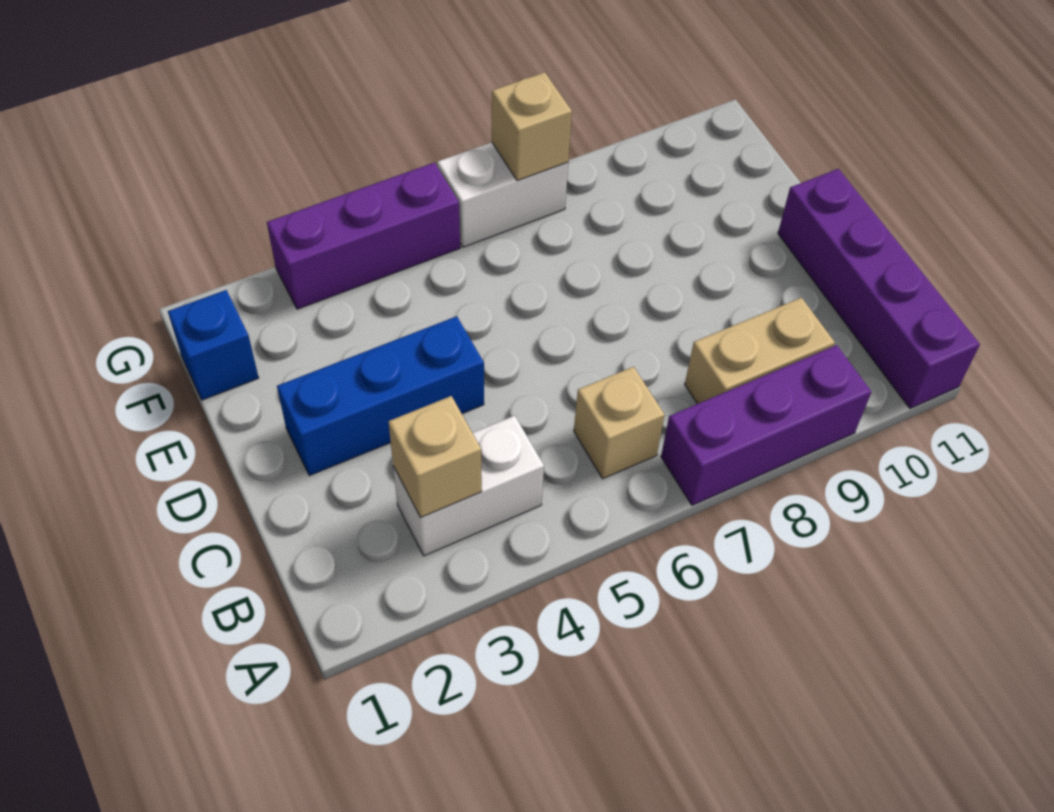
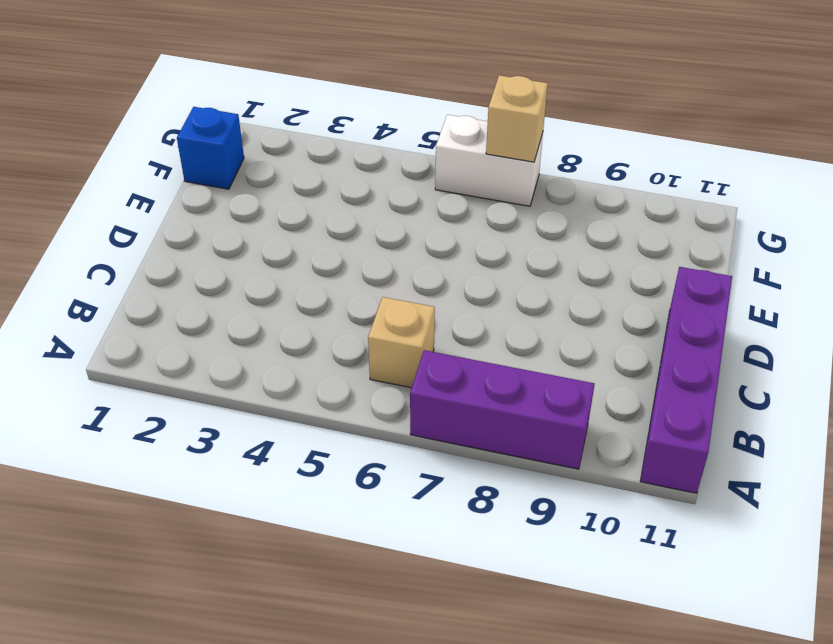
none -> white brick B3:B4 level 1
none -> tan brick B8:B9 level 1

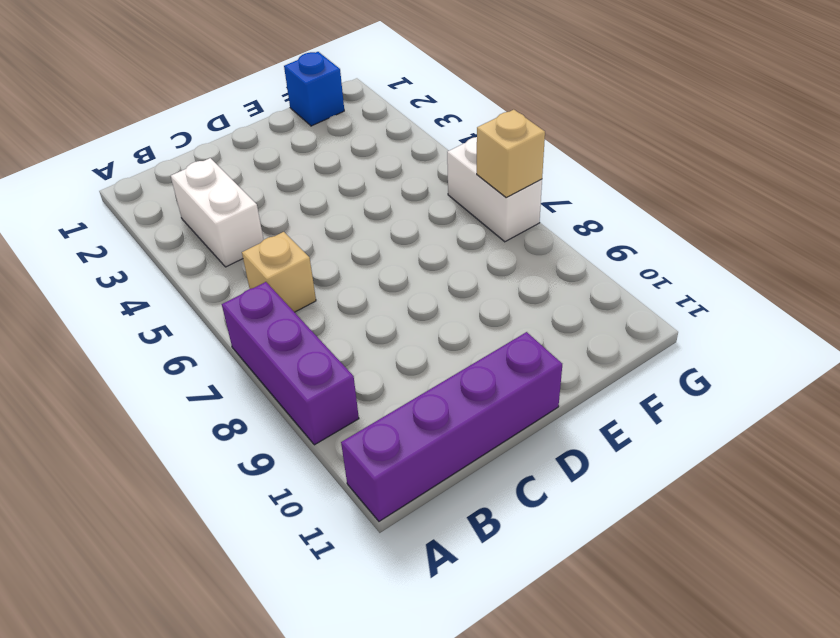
none -> tan brick B8:B9 level 1
none -> blue brick D2:D4 level 1

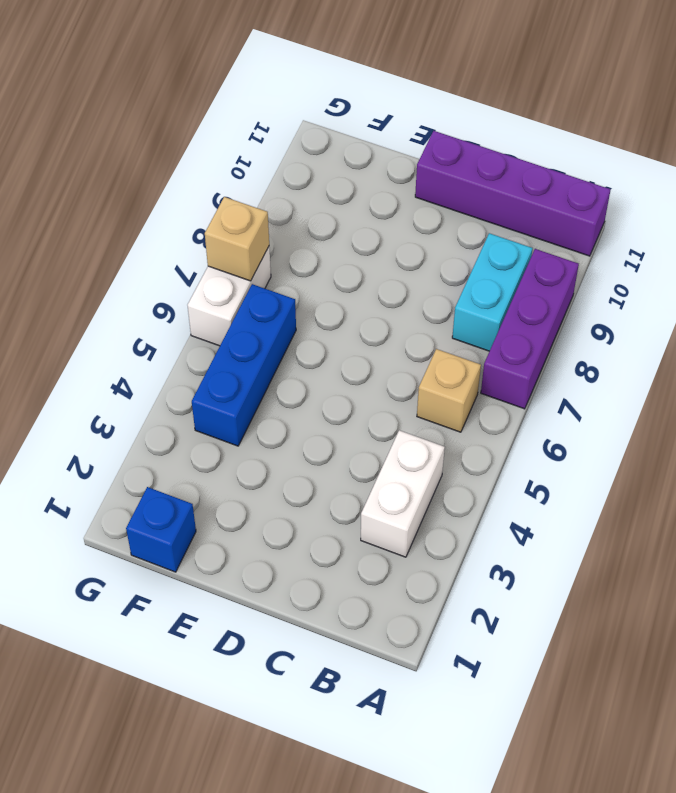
cyan brick B8:B9 level 1 -> tan brick B8:B9 level 1
blue brick F4:F6 level 1 -> blue brick D2:D4 level 1
none -> purple brick G3:G5 level 1
none -> tan brick B3 level 2

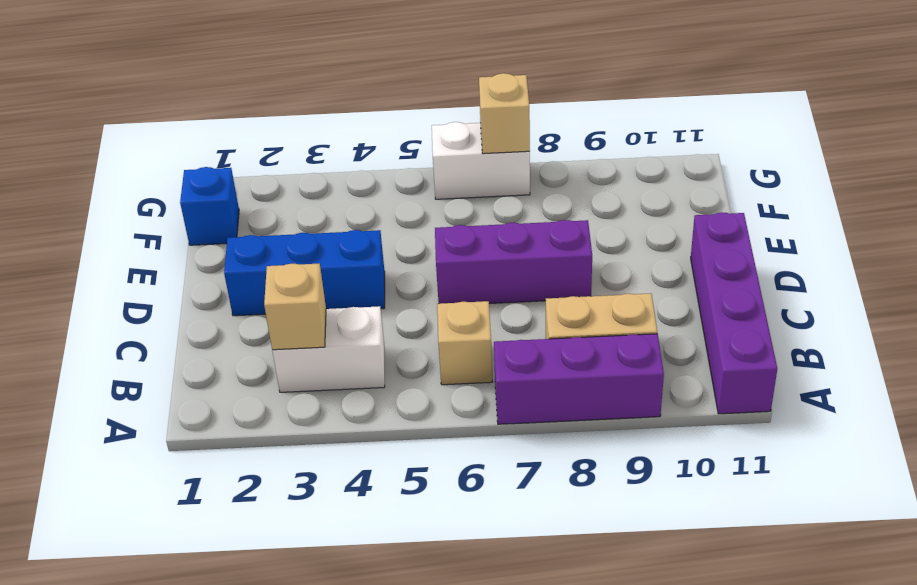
purple brick D6:D8 level 1 -> purple brick G3:G5 level 1

